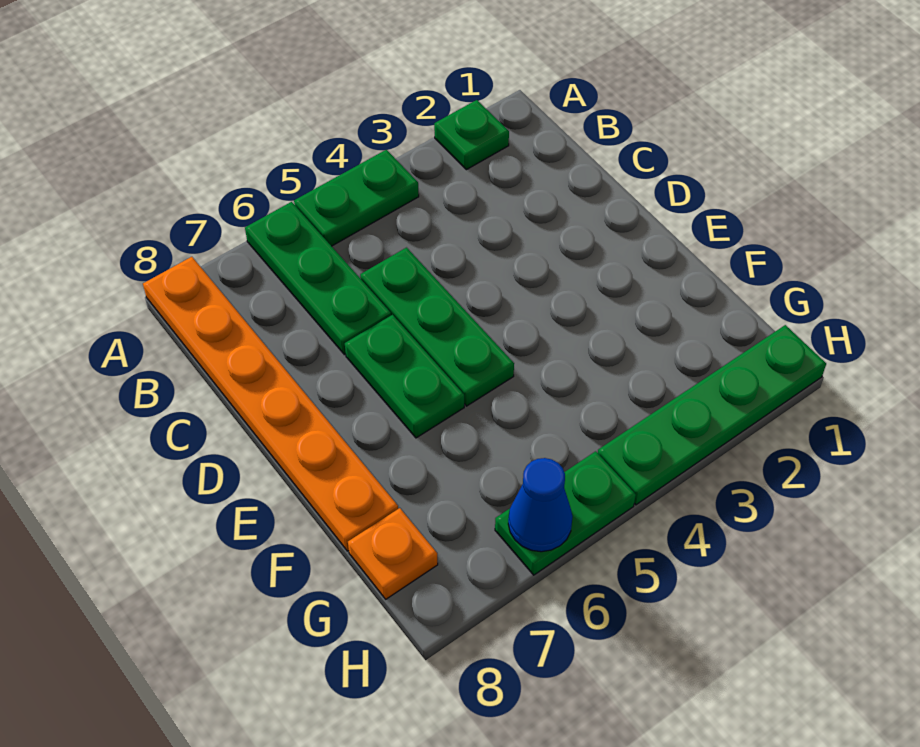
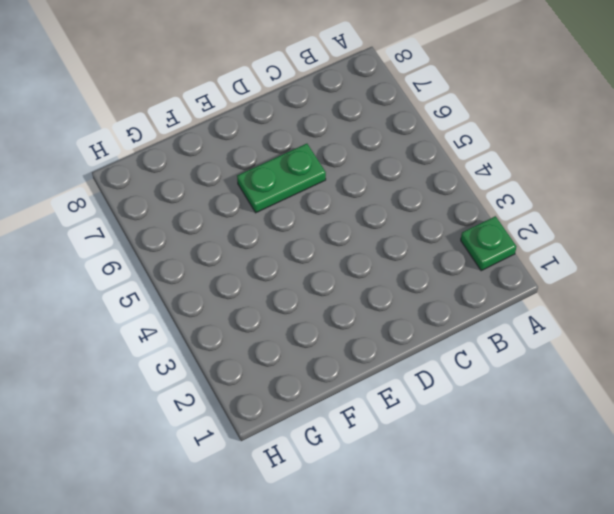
none -> green plate A4:A5 level 1
none -> green plate A6:C6 level 1

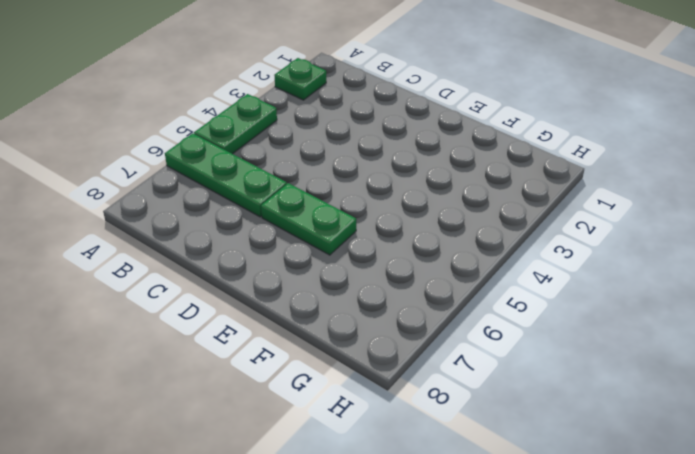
none -> orange plate A8:F8 level 1
none -> green plate C5:E5 level 1

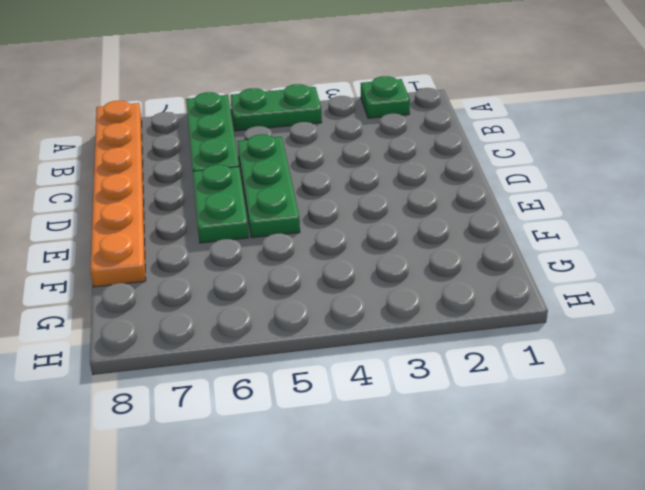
none -> orange plate G8 level 1
none -> green plate H1:H4 level 1

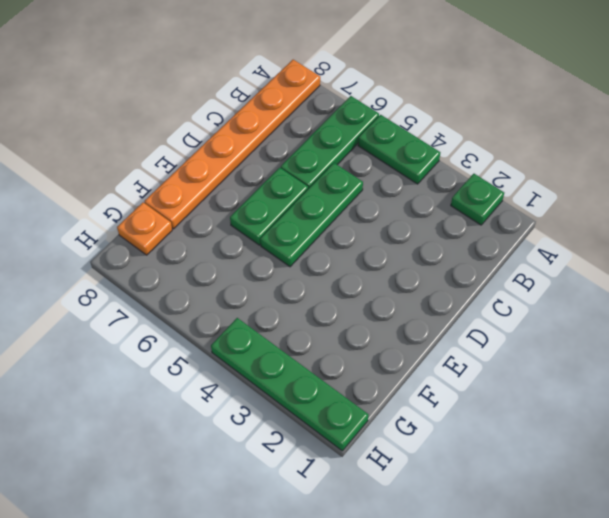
none -> green plate H5:H6 level 1
none -> blue cone H6 level 2

